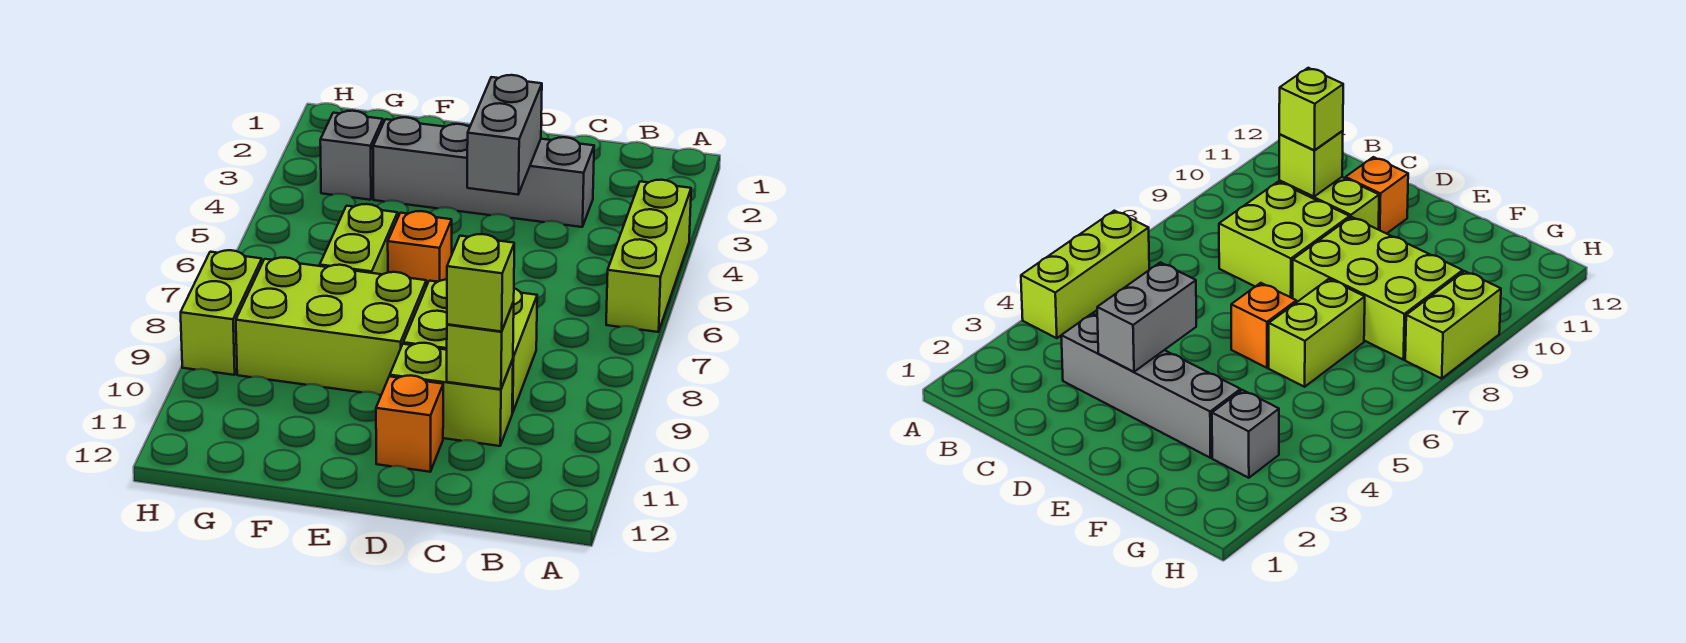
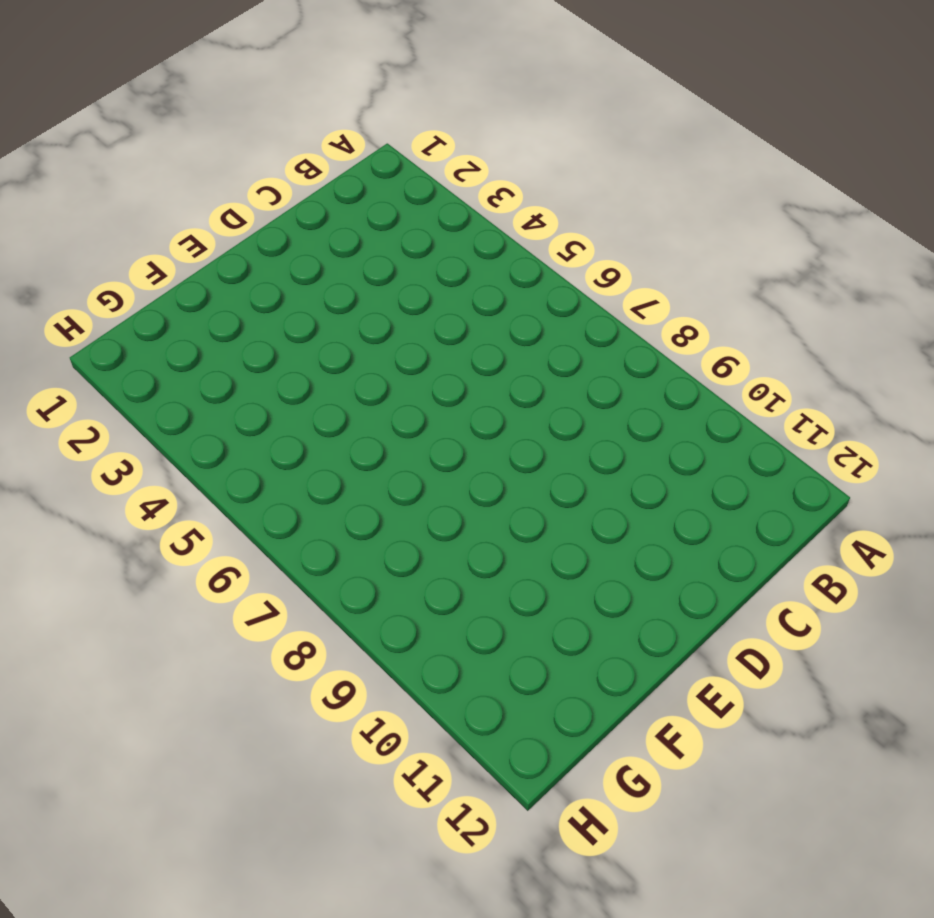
none -> lime brick A4:A6 level 1
none -> grey brick C3:F3 level 1
none -> lime brick C8:D9 level 1

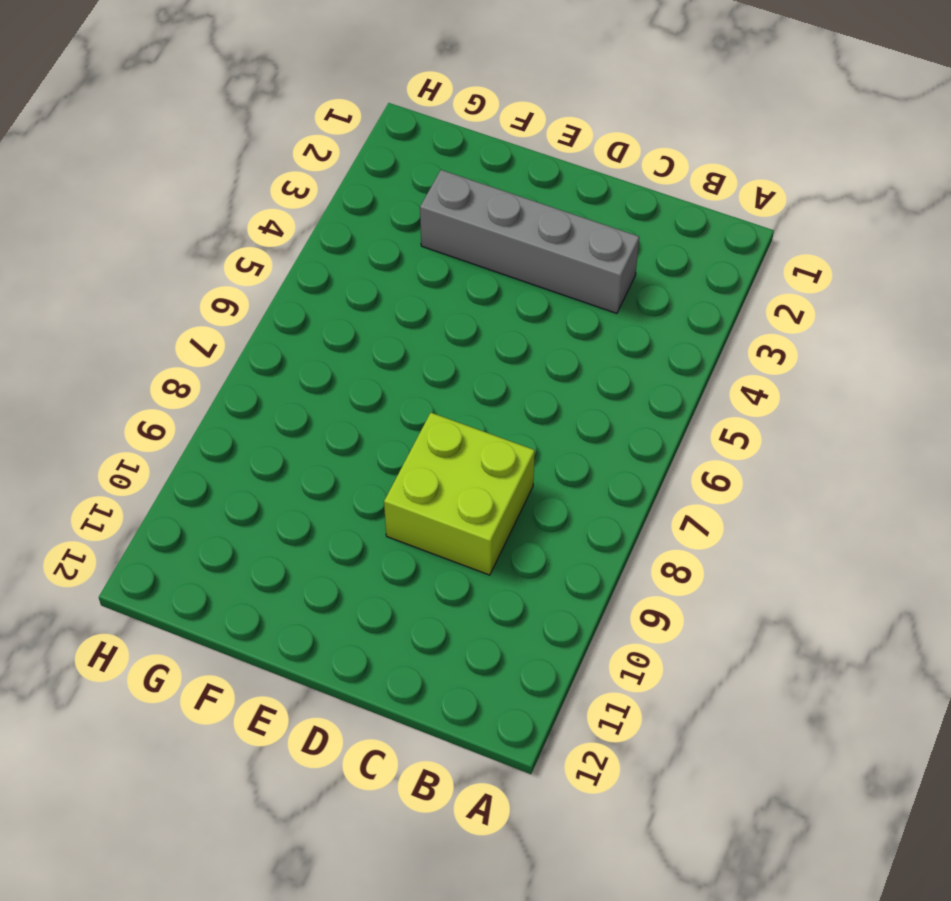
none -> lime brick A4:A6 level 1
none -> lime brick C10:D10 level 1
none -> orange brick D11 level 1

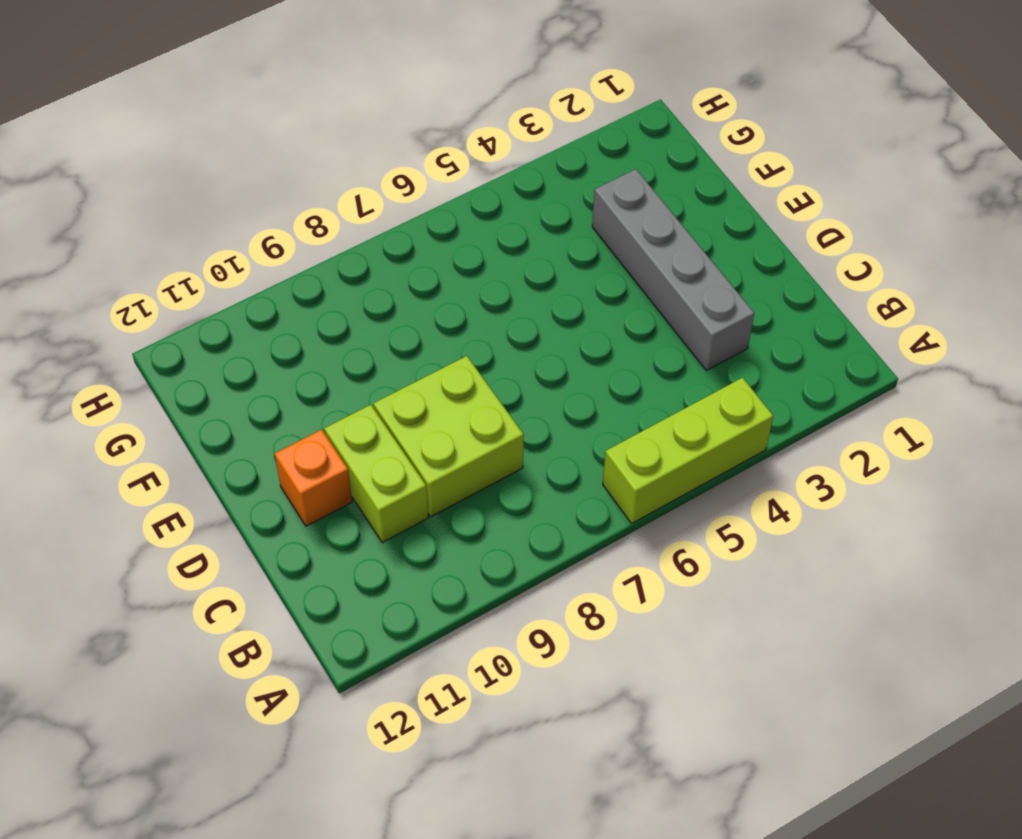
none -> orange brick E6 level 1
none -> lime brick E8:G9 level 1
none -> lime brick F6:F7 level 1

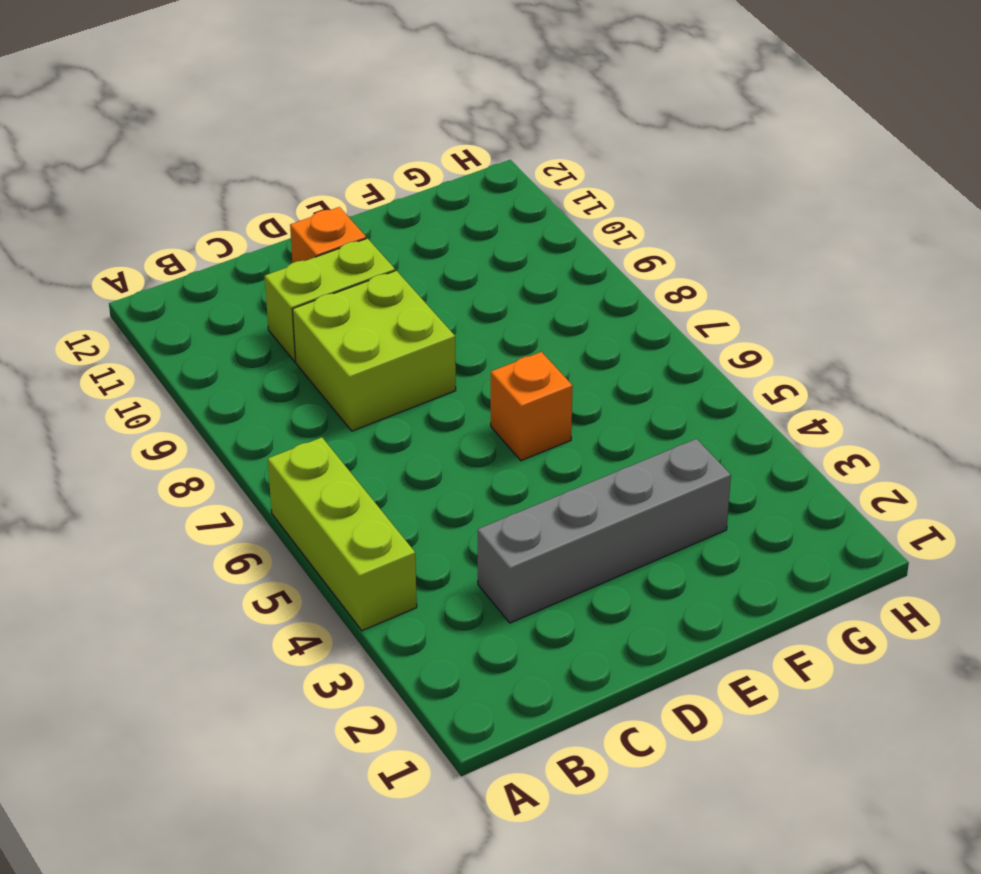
none -> lime brick E8:G9 level 1
none -> lime brick F6:F7 level 1
none -> grey brick G3 level 1

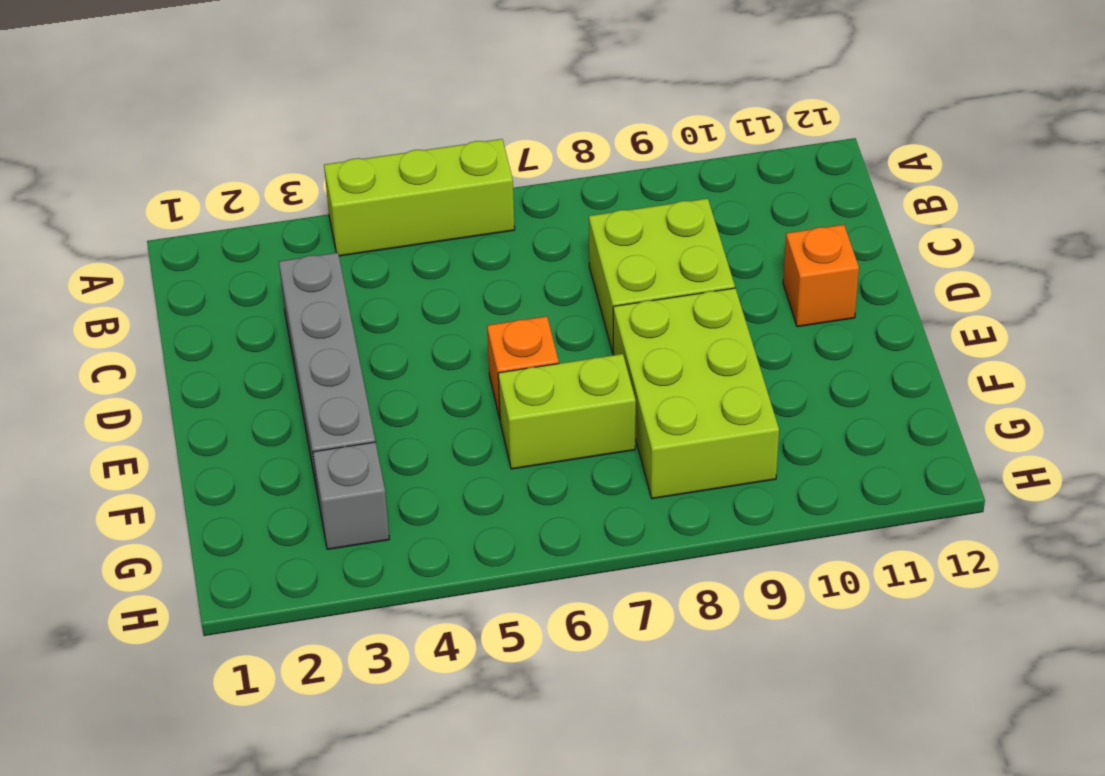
none -> lime brick C10:D10 level 1
none -> lime brick H8:H9 level 1
none -> lime brick C10 level 2

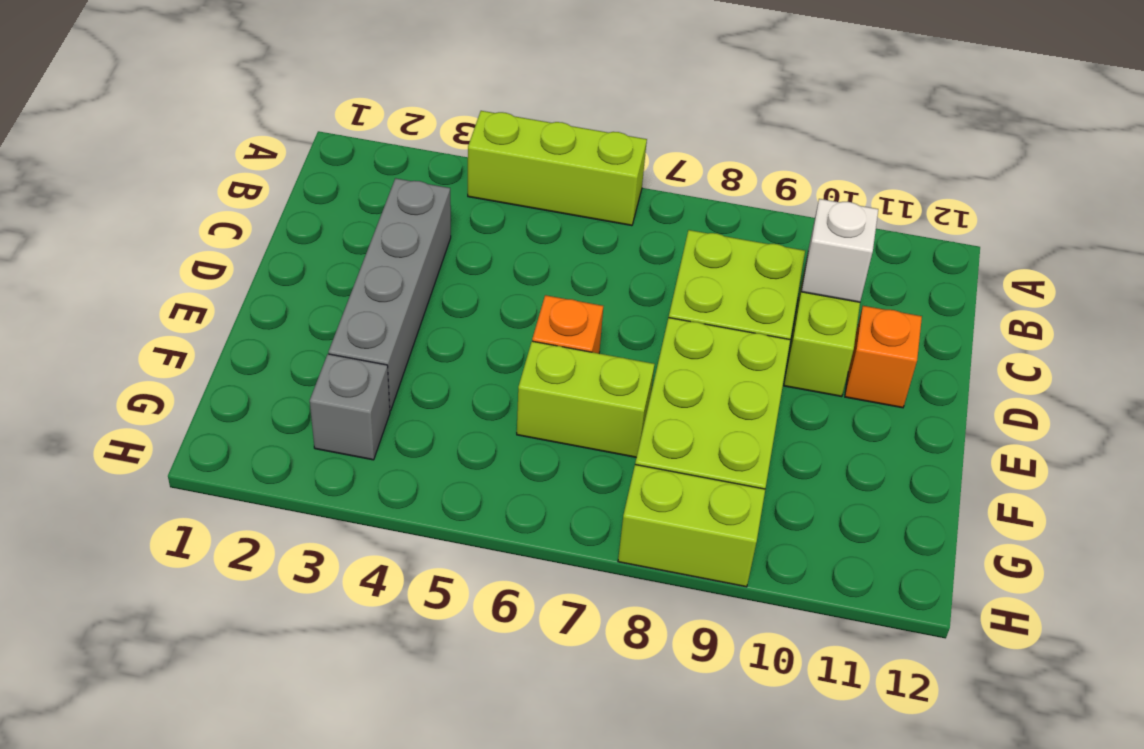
white brick C10 level 2 -> lime brick C10 level 2
none -> grey brick D3:D4 level 2
none -> lime brick C10 level 3

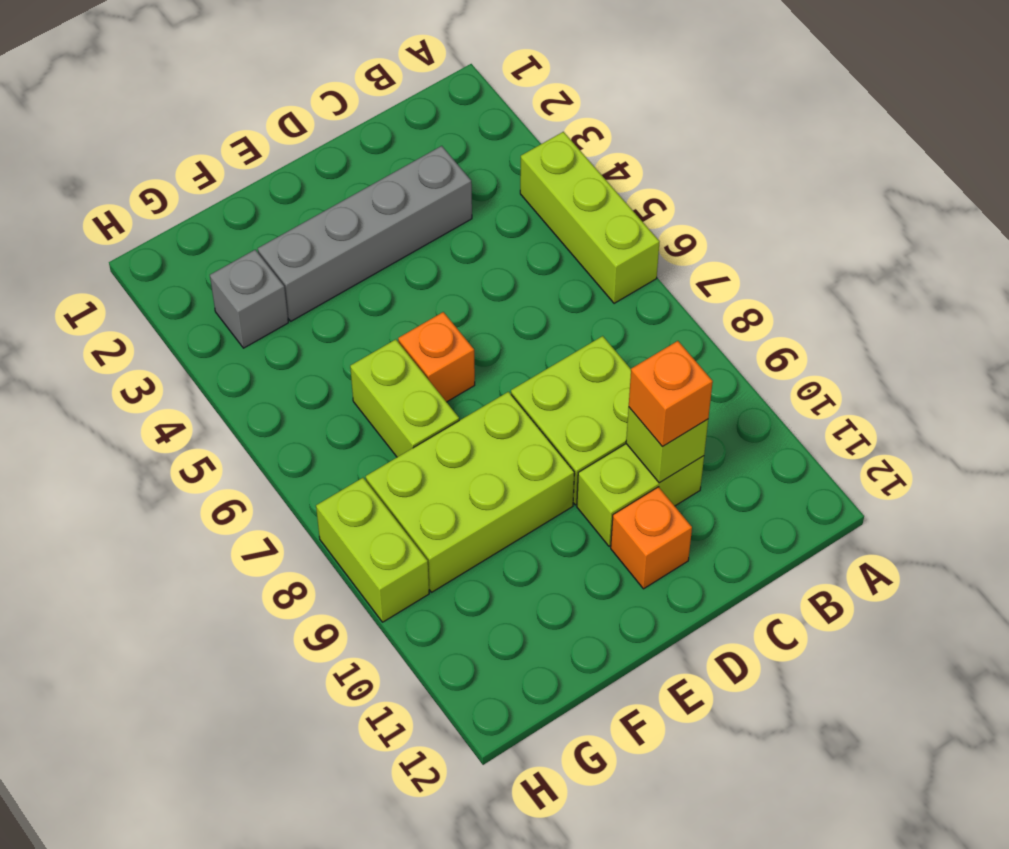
orange brick C10 level 3 -> lime brick C10 level 3
none -> grey brick D3:D4 level 2

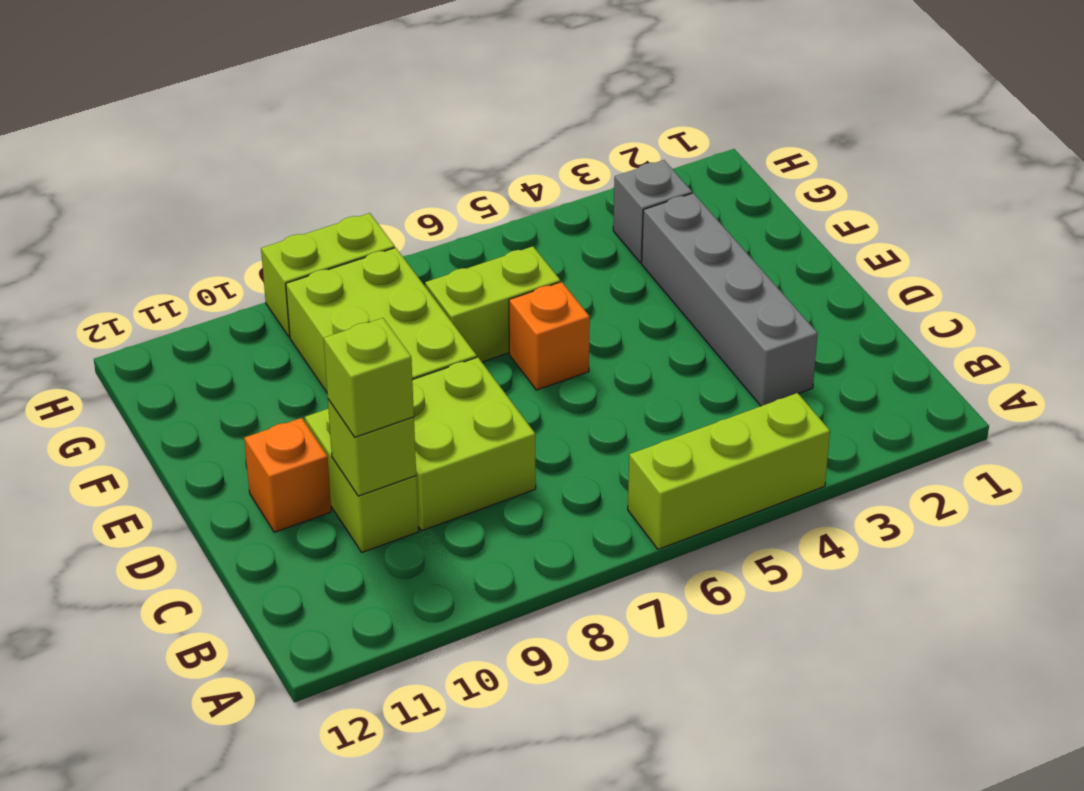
none -> grey brick D3:D4 level 2

